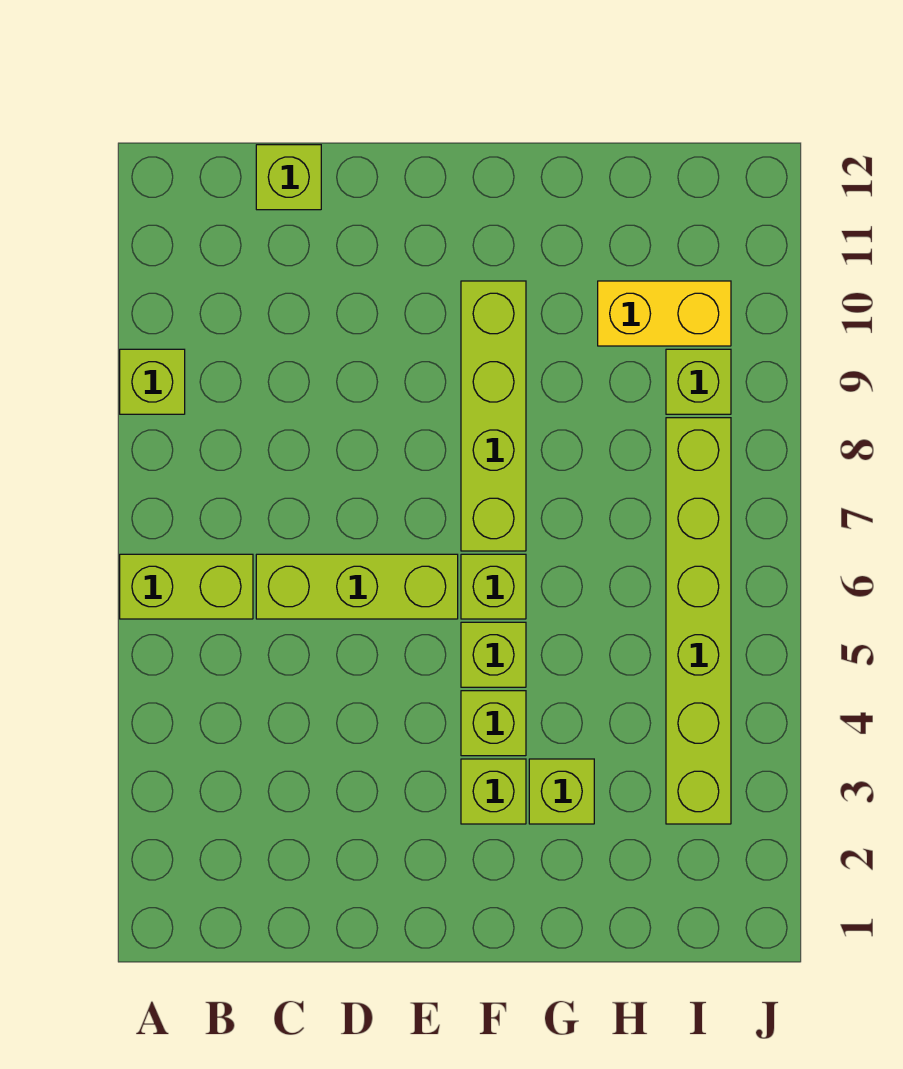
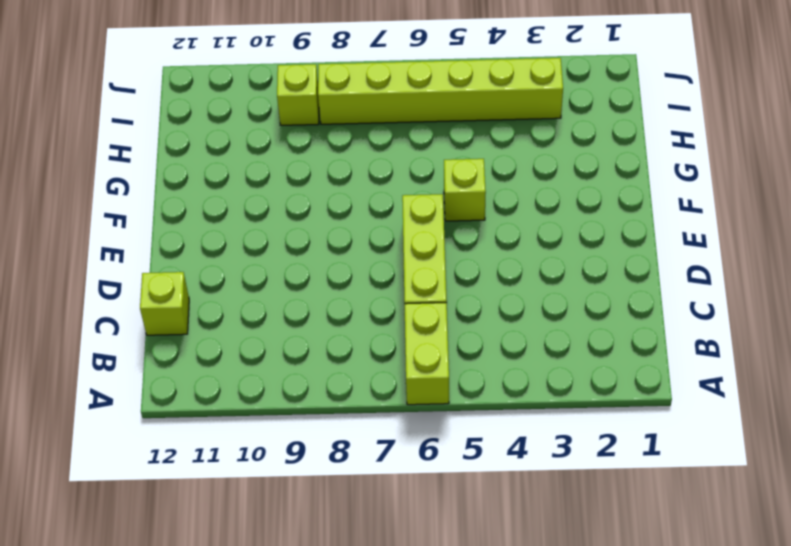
none -> lime brick A9 level 1
none -> lime brick F3 level 1
none -> lime brick F4 level 1

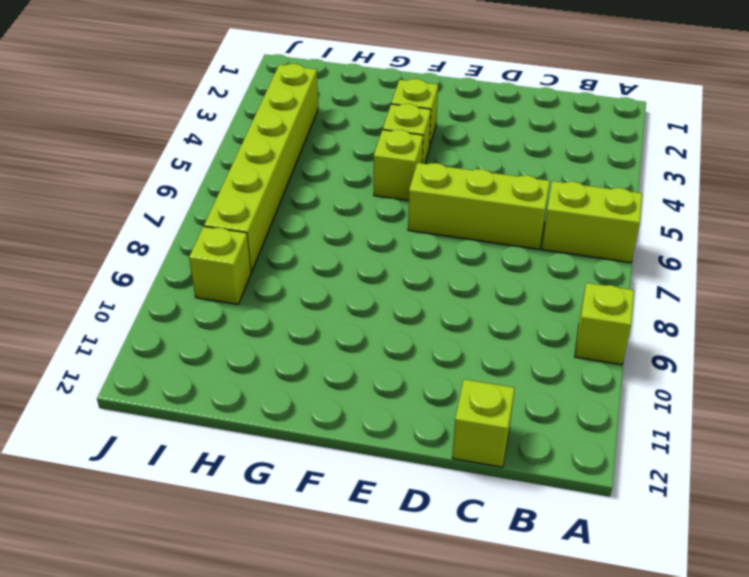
none -> lime brick F6 level 1
none -> lime brick F7:F10 level 1
none -> lime brick G3 level 1

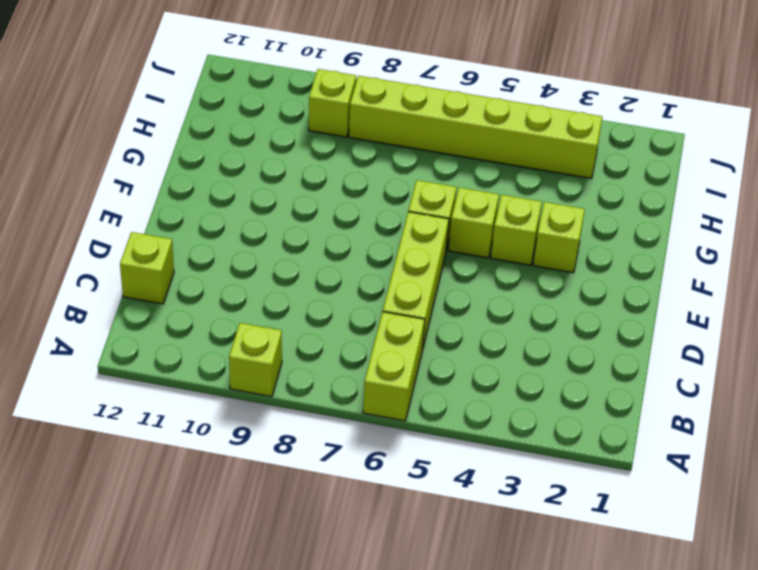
none -> lime brick F7:F10 level 1
none -> lime brick G3 level 1
none -> yellow brick H10:I10 level 1

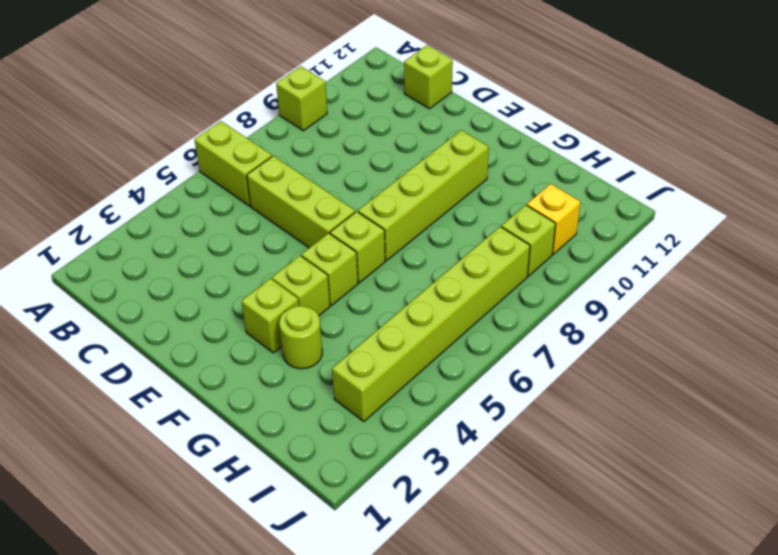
lime round brick G3 level 1 -> lime brick G3 level 1
yellow brick I10 level 1 -> yellow brick H10:I10 level 1

